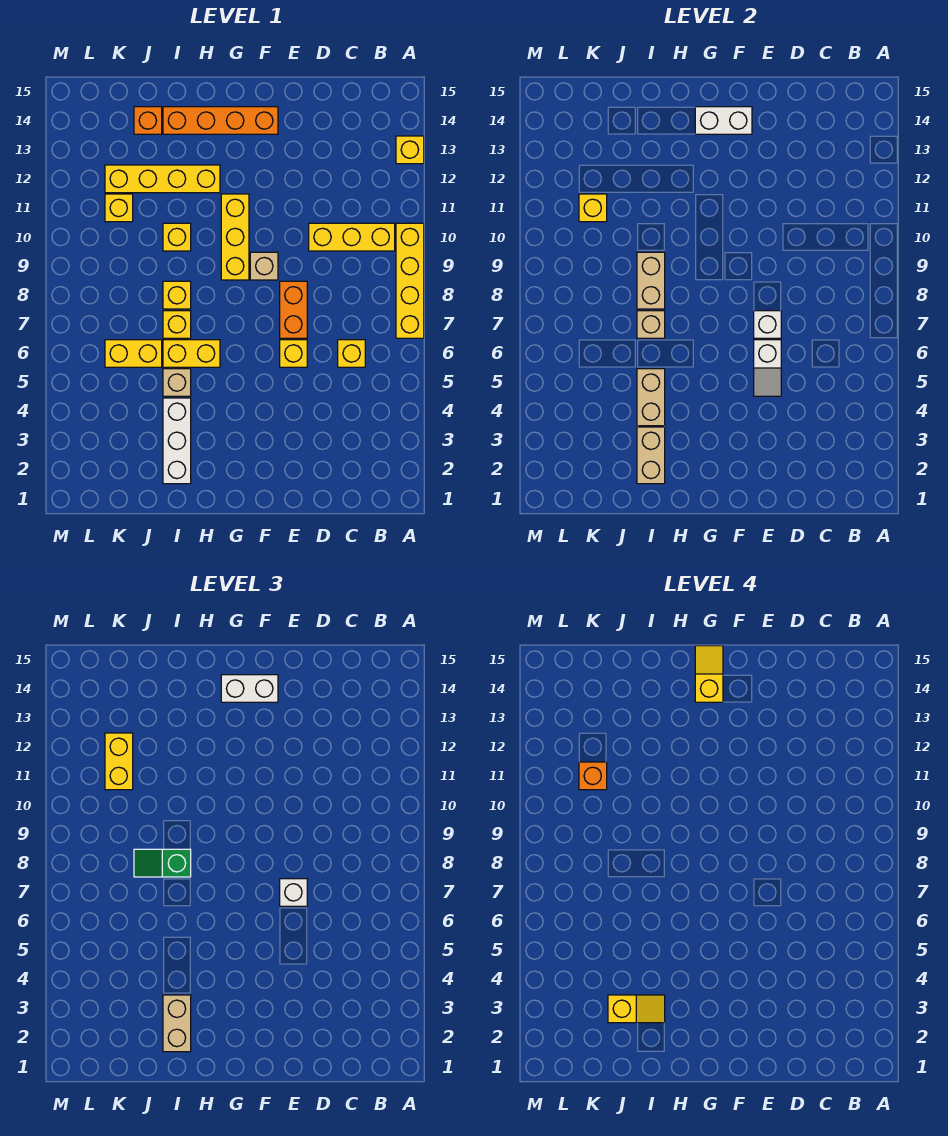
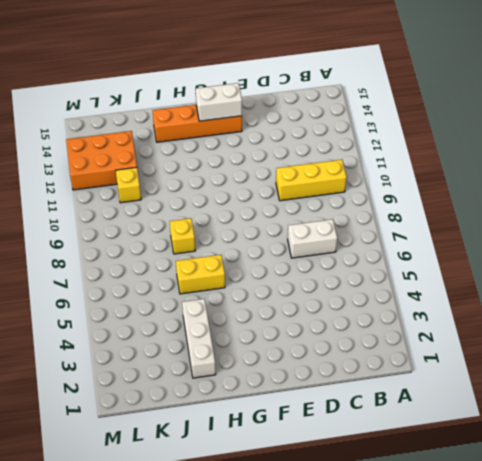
white brick C7:D7 level 1 -> white brick F14:G14 level 3
orange brick K12:M13 level 1 -> yellow brick H12:K12 level 1
none -> yellow brick A7:A10 level 1
none -> yellow brick A13 level 1
none -> yellow brick C6 level 1
none -> yellow brick E6 level 1

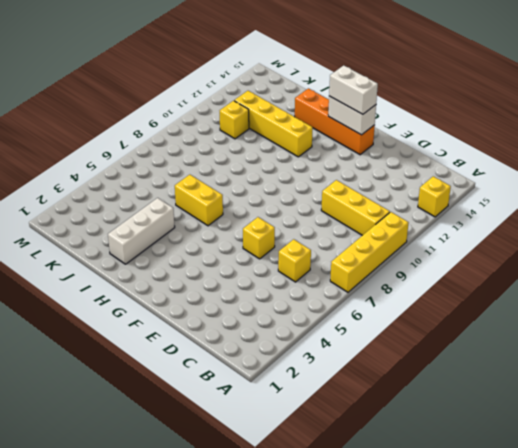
none -> orange brick E7:E8 level 1
none -> tan brick F9 level 1
none -> yellow brick G9:G11 level 1
none -> tan brick I5 level 1

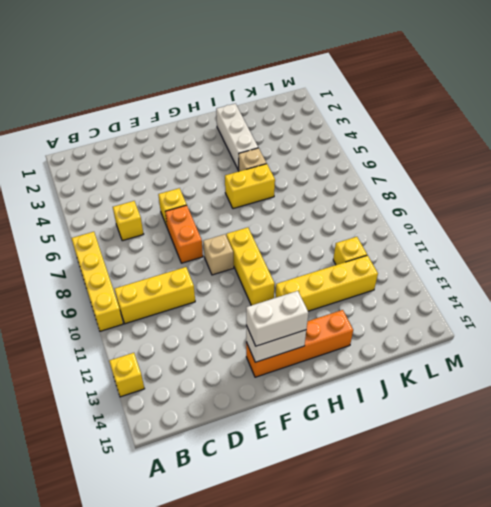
none -> yellow brick I7 level 1
none -> yellow brick I8 level 1
none -> yellow brick I10 level 1
none -> yellow brick J6:K6 level 1

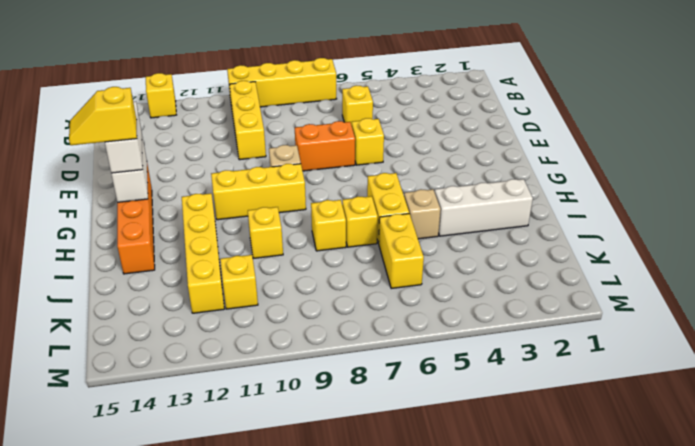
none -> orange brick J14 level 1
none -> white slope E5:E6 level 2 top 6
none -> white brick E7 level 2
none -> tan brick I2:I3 level 2

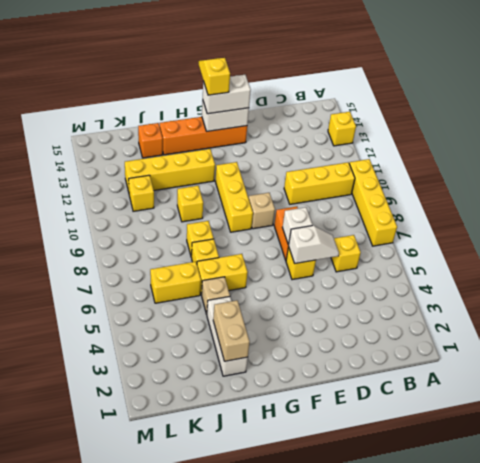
white slope D6:E6 level 2 top E -> white slope E5:E6 level 2 top 6
none -> tan brick I4:I5 level 2
none -> tan brick I7 level 2
none -> tan brick I8:I9 level 2
none -> yellow brick K11 level 2

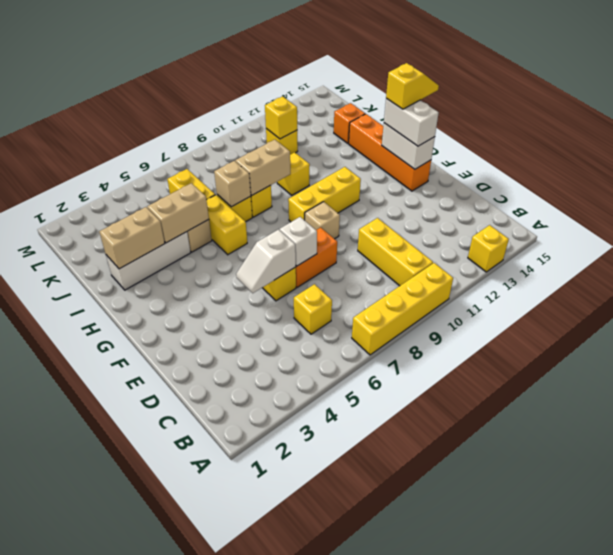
none -> yellow brick H12:K12 level 1
none -> white brick E7 level 3
none -> tan brick I2:I3 level 3
none -> green slope I8:J8 level 3 top I

